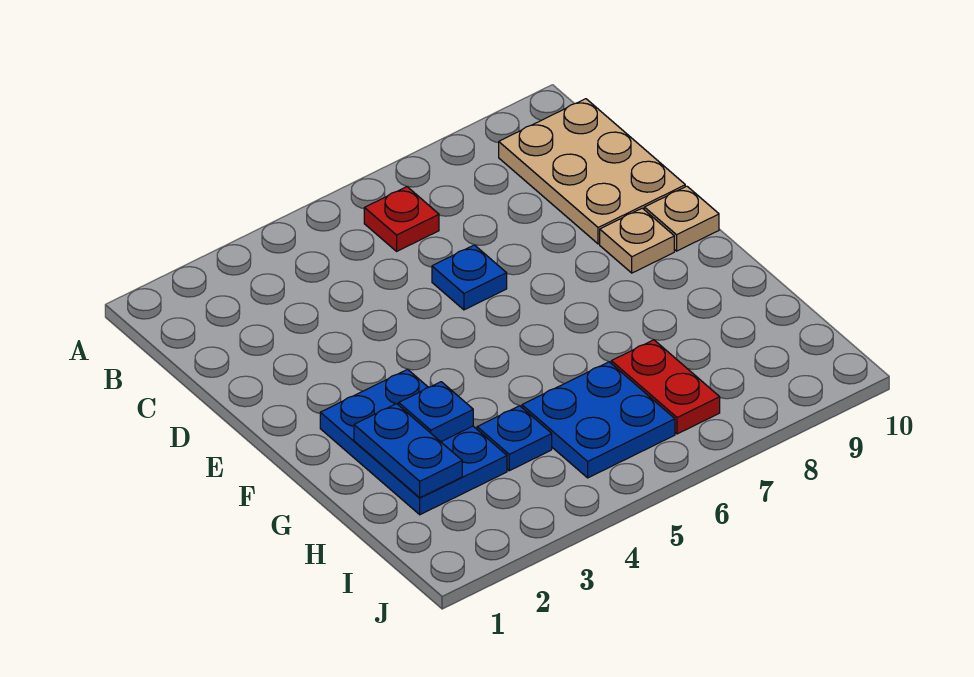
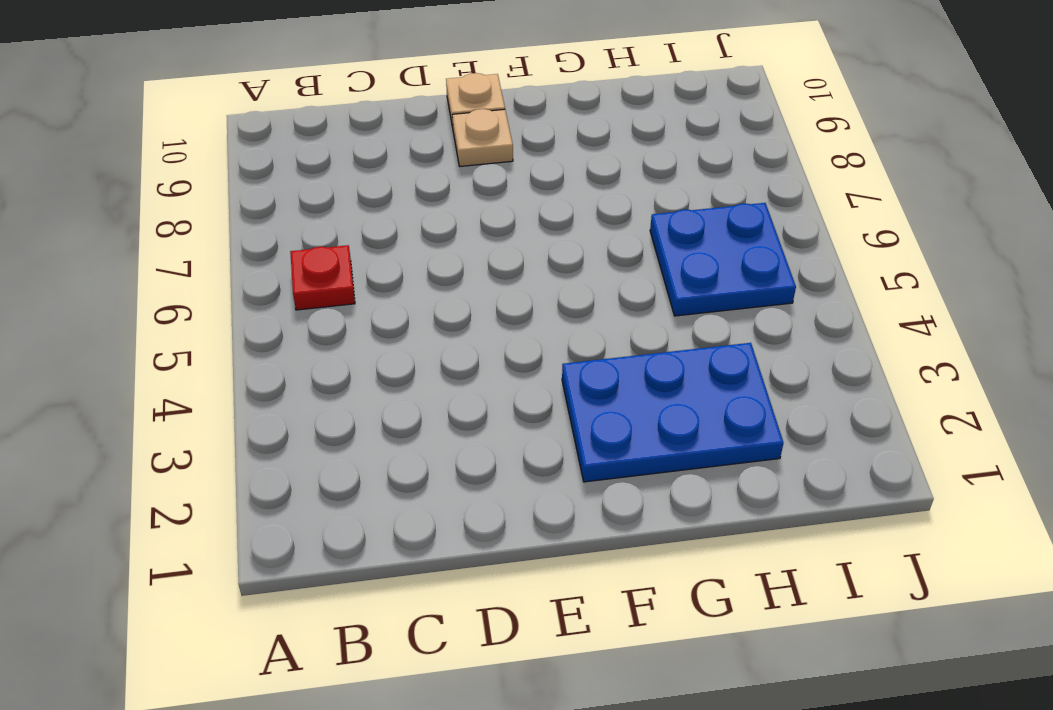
none -> tan plate B9:D10 level 1
none -> blue plate D6 level 1

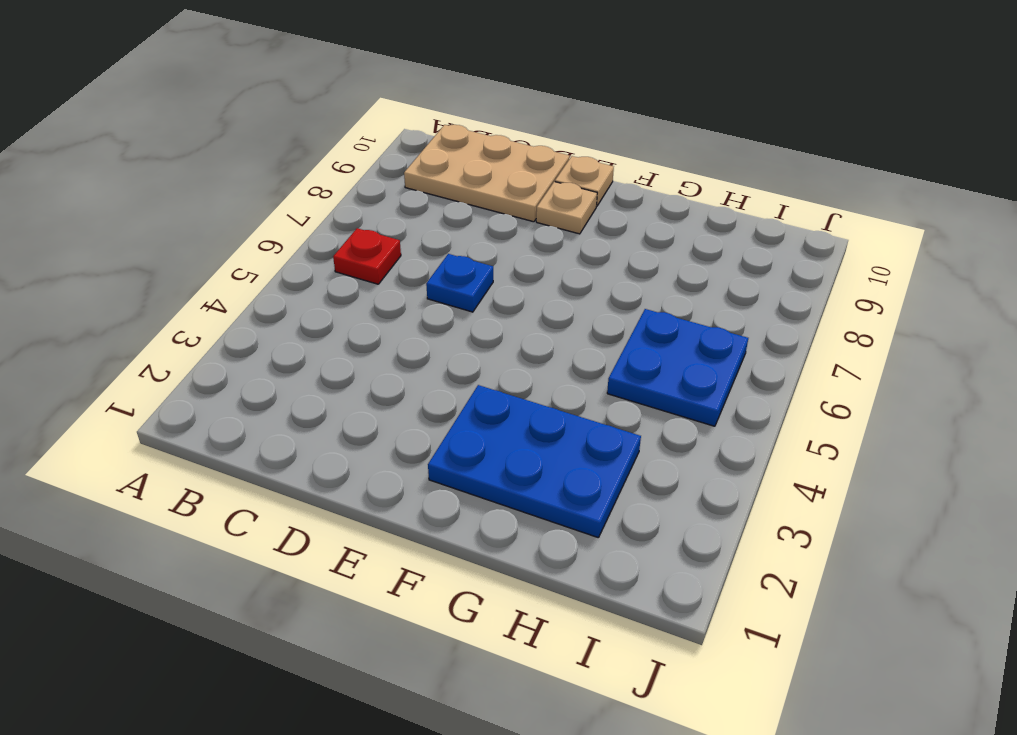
none -> blue plate H4 level 1
none -> red plate H7:I7 level 1

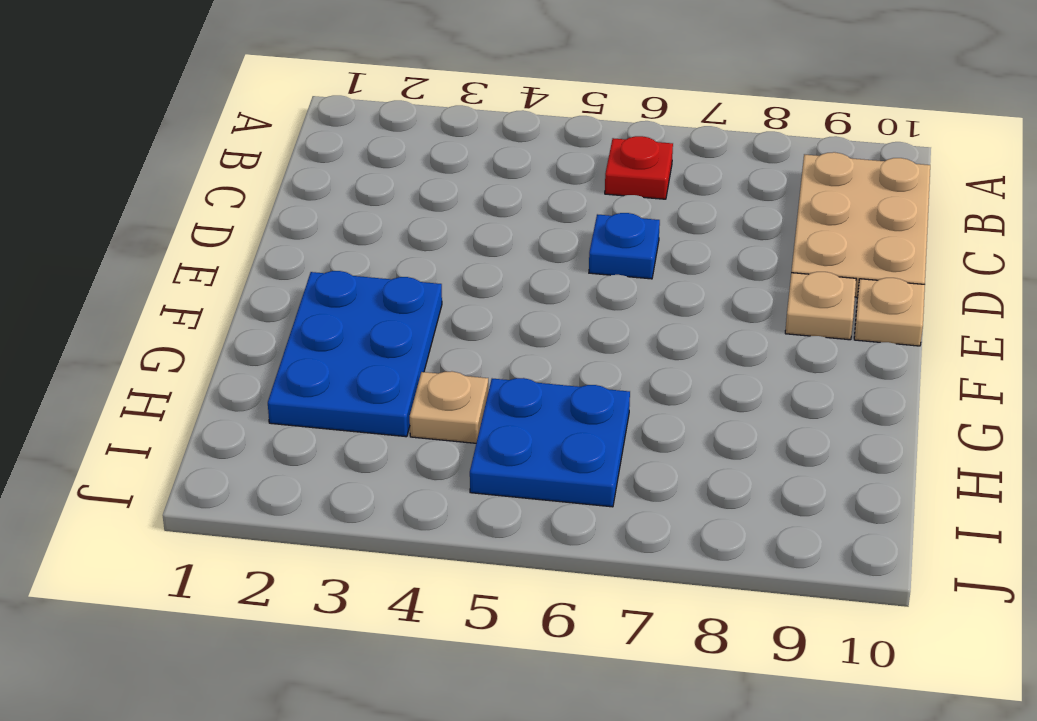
tan plate H4 level 1 -> blue plate H4 level 1
none -> red plate H7:I7 level 1
none -> blue plate G2:H2 level 2

